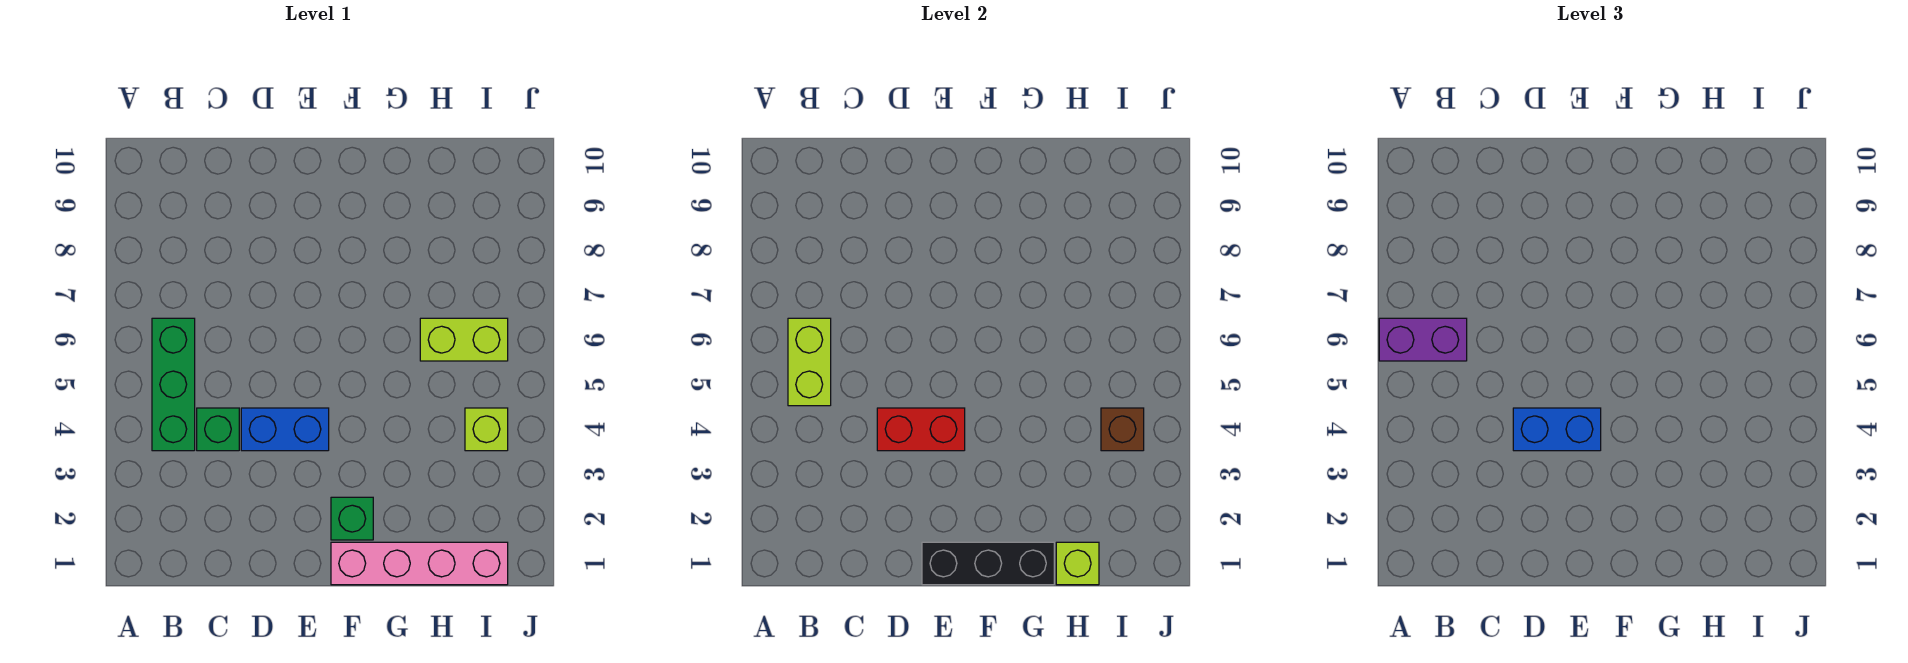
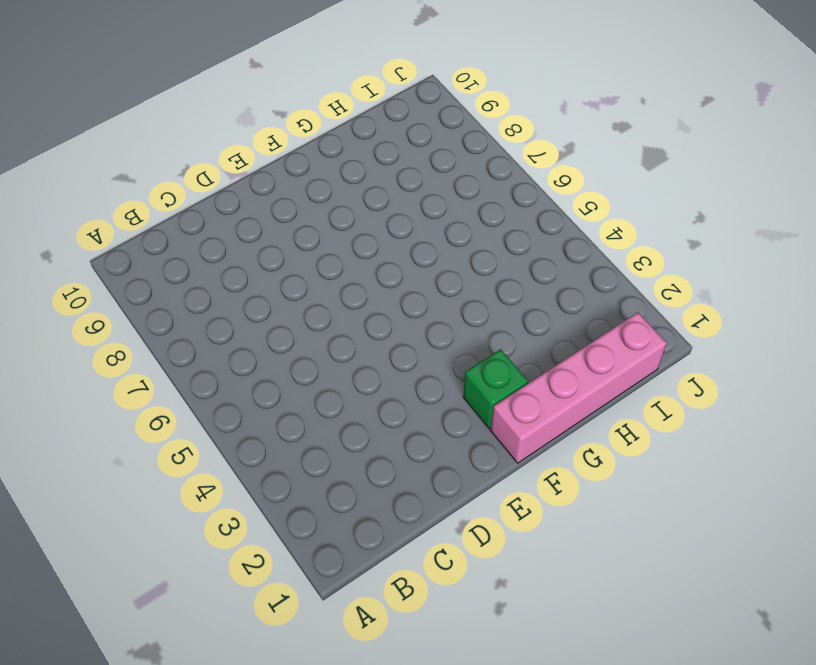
none -> green brick B4:B6 level 1
none -> green brick C4 level 1
none -> blue brick D4:E4 level 1

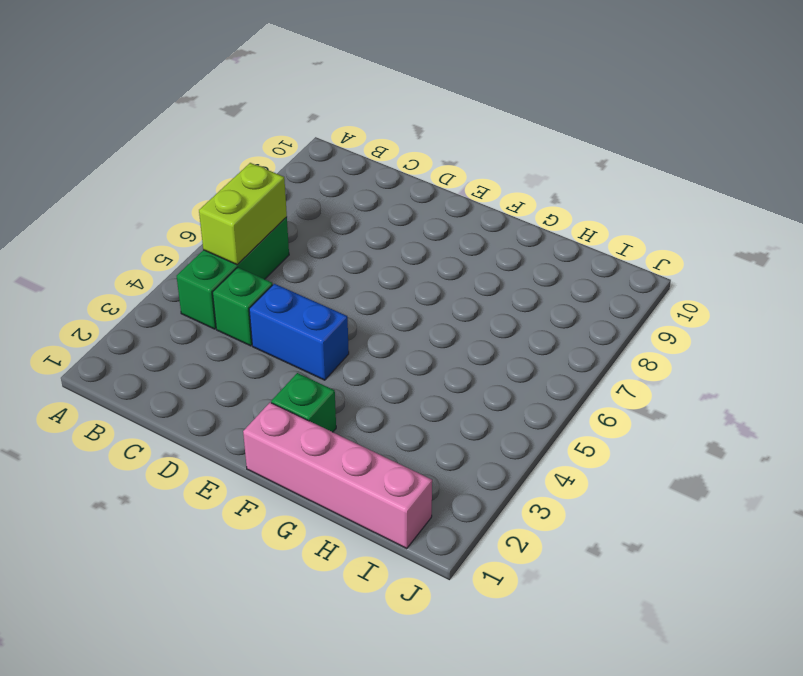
none -> lime brick H6:I6 level 1
none -> lime brick I4 level 1
none -> red brick D4:E4 level 2

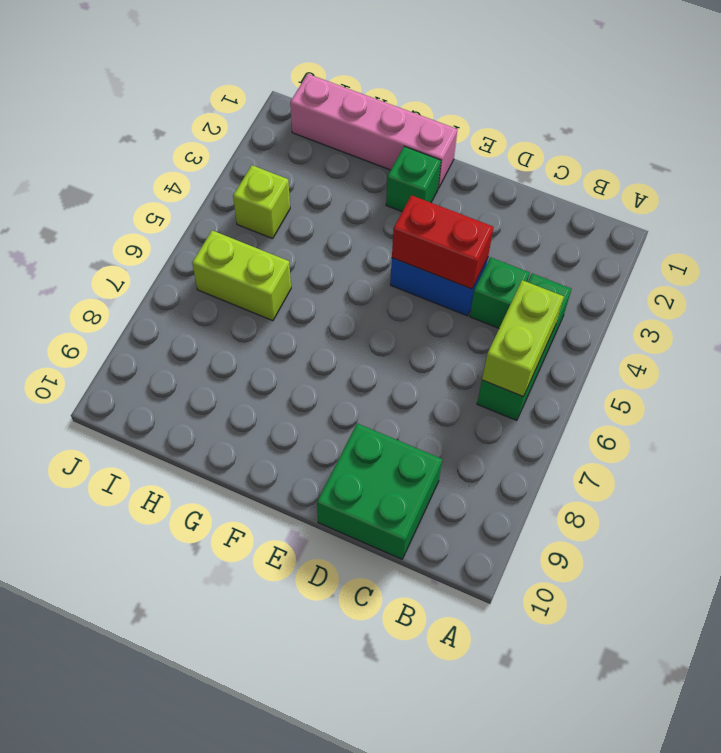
green brick C9:D10 level 1 -> none
none -> black brick E1:G1 level 2
none -> lime brick H1 level 2
none -> brown brick I4 level 2

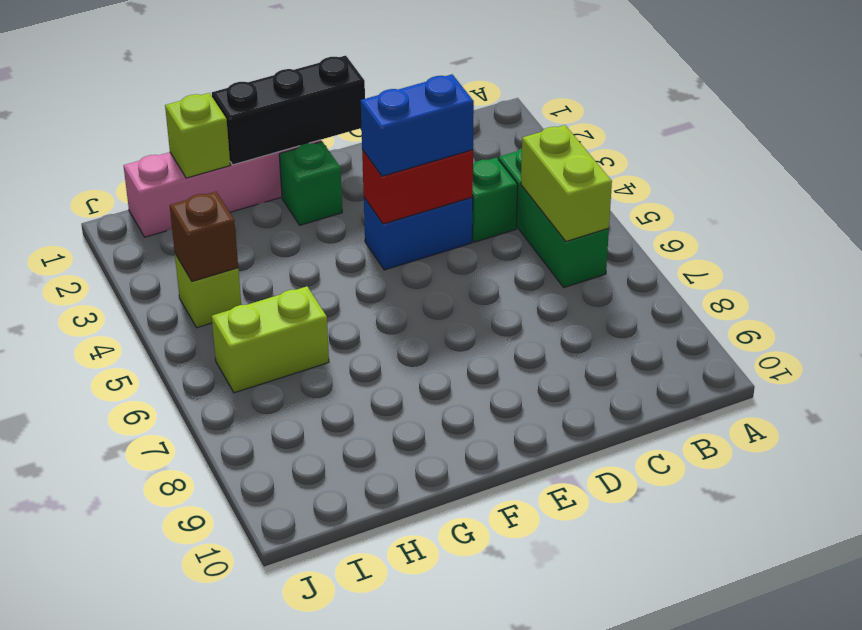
none -> purple brick A6:B6 level 3

